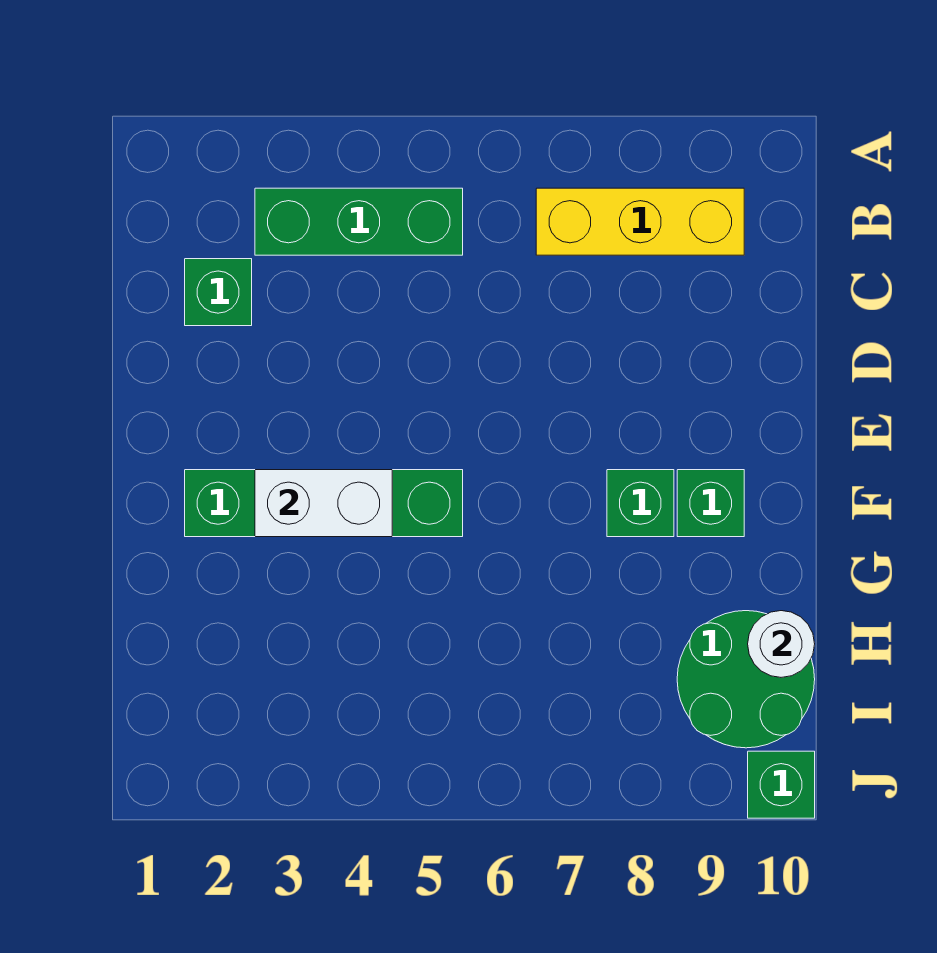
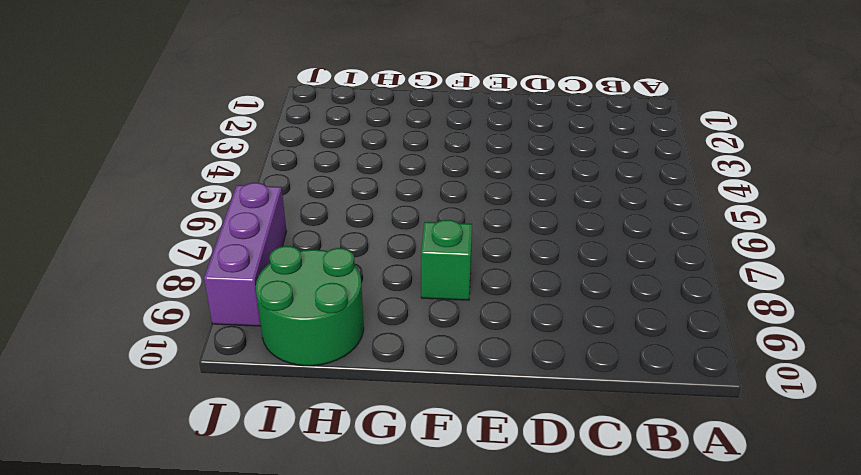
purple brick J7:J9 level 1 -> none
none -> green brick B3:B5 level 1
none -> yellow brick B7:B9 level 1

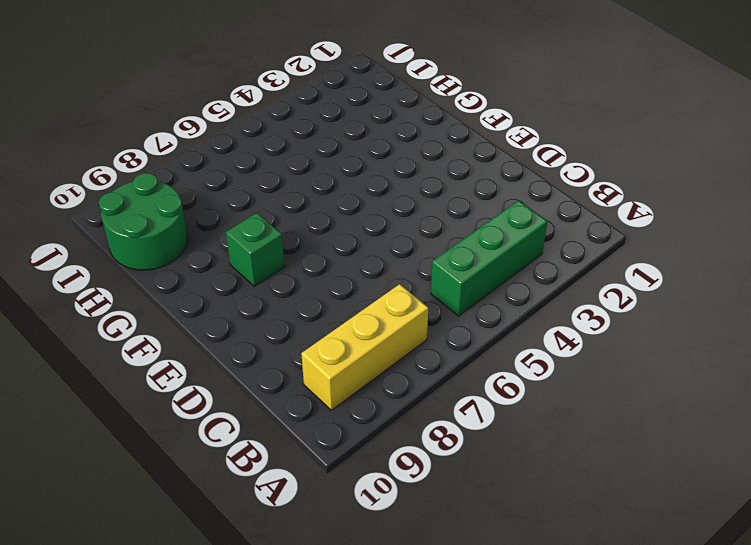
none -> green brick C2 level 1
none -> green brick F2:F5 level 1

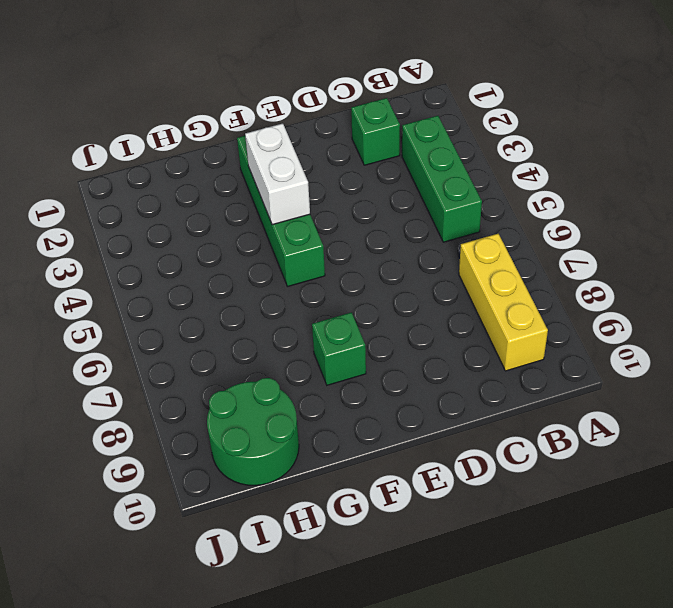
none -> green brick F9 level 1
none -> green brick J10 level 1

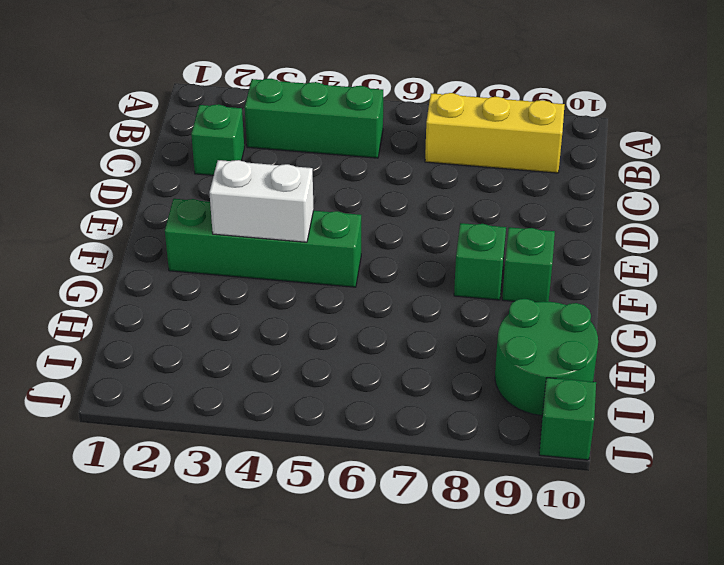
none -> white round brick H10 level 2

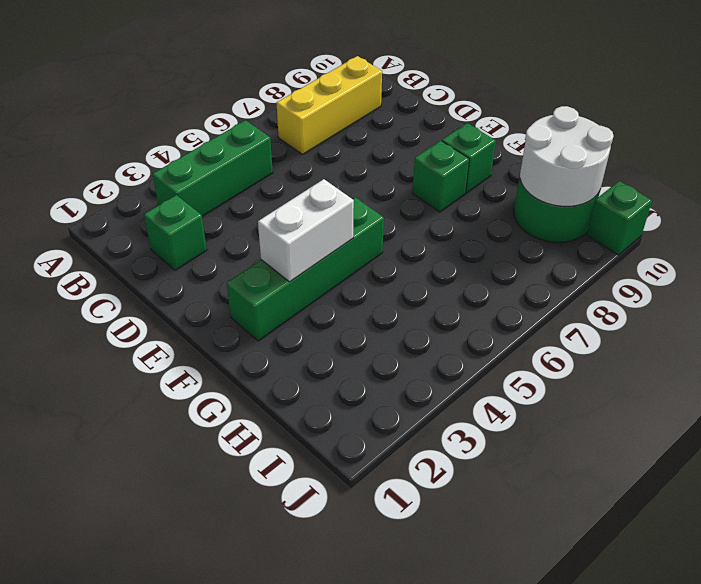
white round brick H9:I10 level 2 -> white round brick H10 level 2

